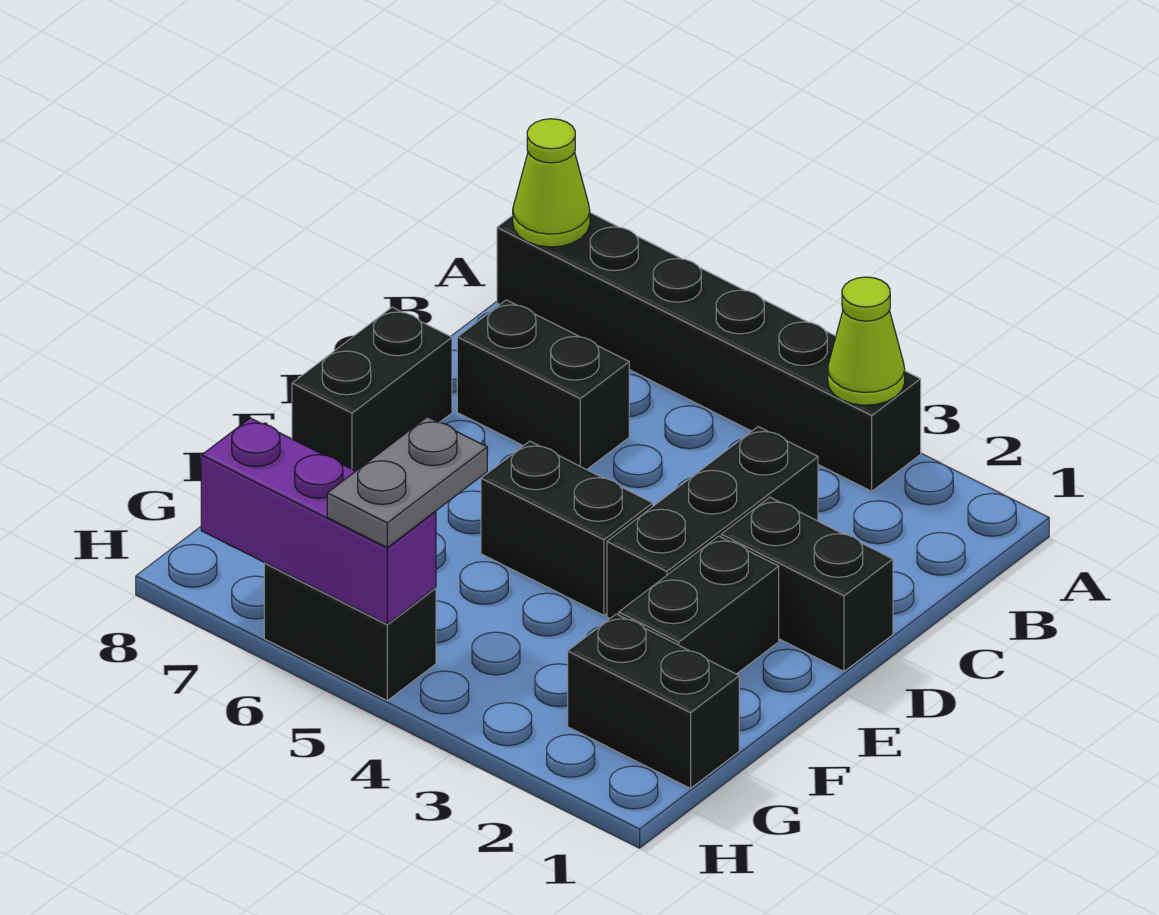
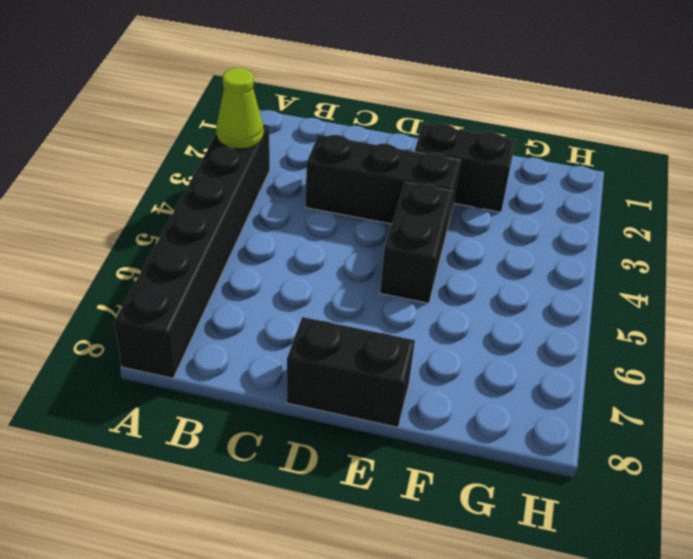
none -> black brick C6:C7 level 1
none -> black brick D1:D2 level 1
none -> black brick G1:G2 level 1

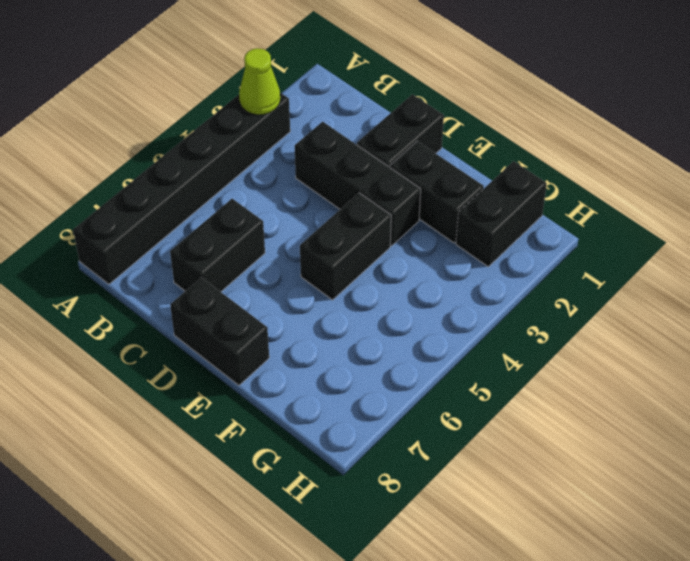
none -> black brick H5:H6 level 1
none -> lime cone A8 level 2
none -> purple brick H5:H7 level 2

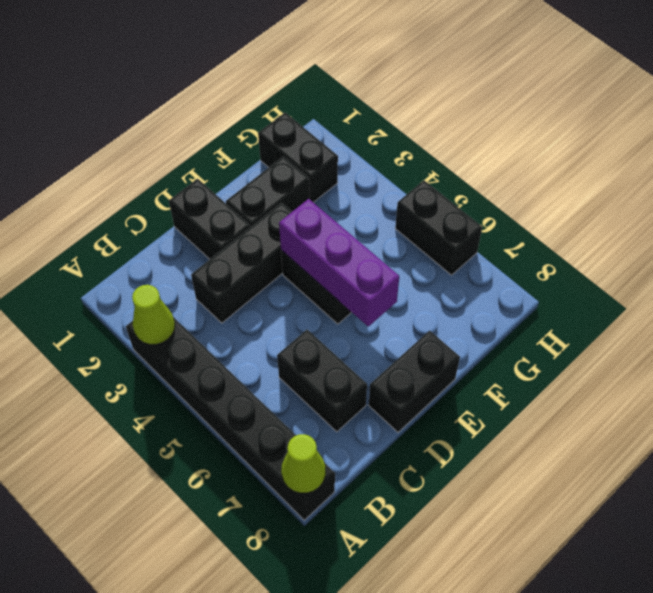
purple brick E4:E6 level 2 -> purple brick H5:H7 level 2
none -> grey plate G5:H5 level 3

